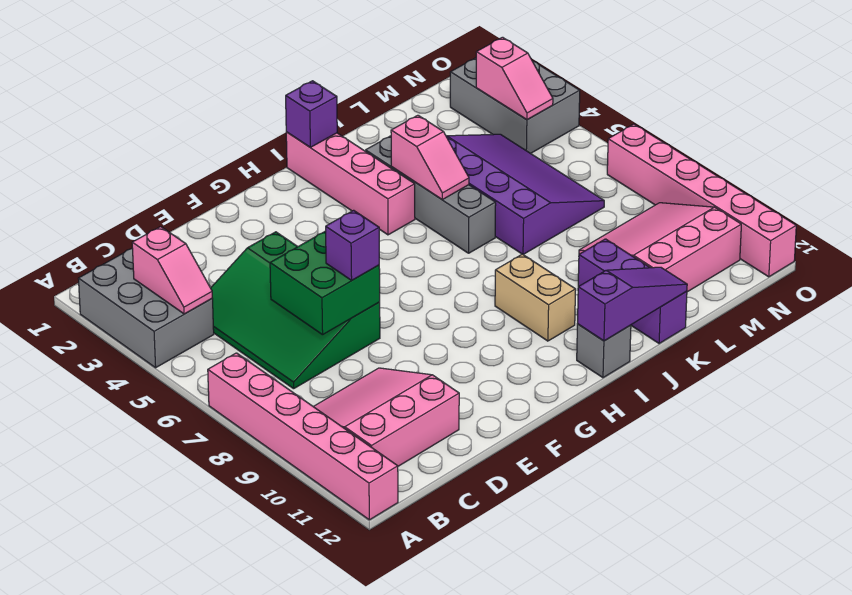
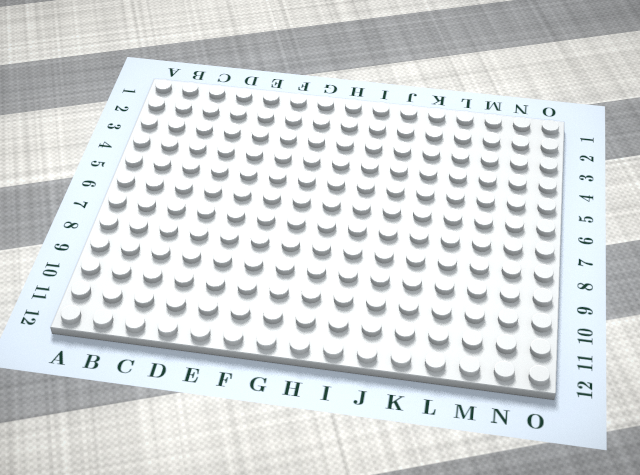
none -> grey brick A2:B4 level 1
none -> pink brick A7:A12 level 1
none -> pink slope B9:D11 level 1 top 11

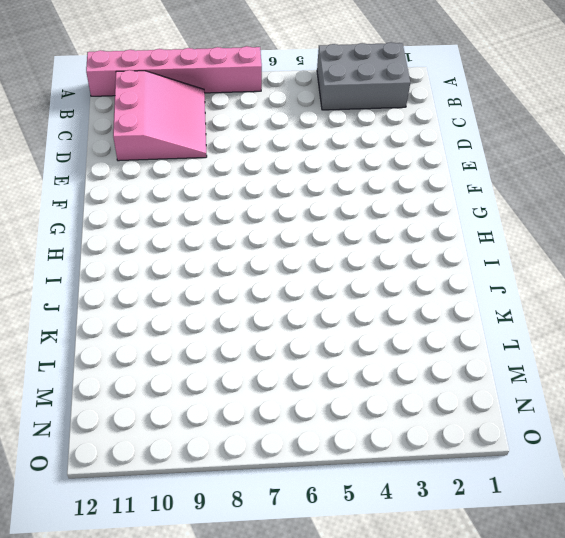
none -> green slope C4:E7 level 1 top E
none -> pink brick I1:I4 level 1
none -> tan brick I9:I10 level 1

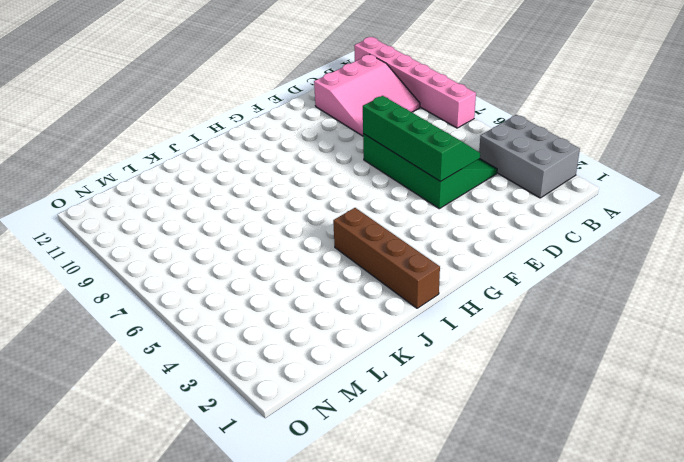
green slope D4:E7 level 2 top E -> green brick D6:E7 level 2
brown brick I1:I4 level 1 -> pink brick I1:I4 level 1
none -> tan brick I9:I10 level 1
none -> grey brick I12 level 1
none -> grey brick J3:J6 level 1

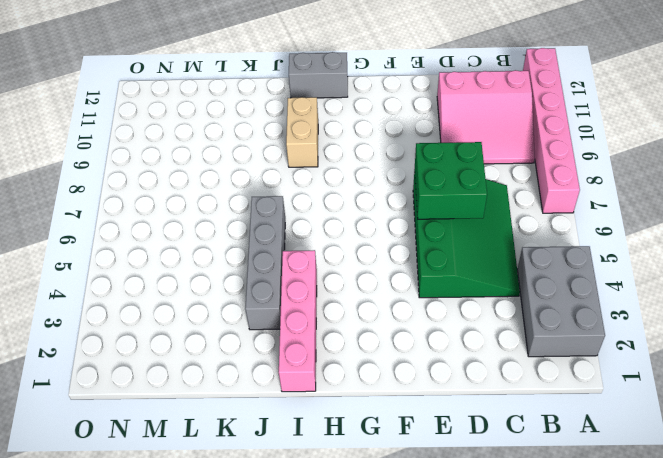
grey brick H12:I12 level 1 -> grey brick I12 level 1
none -> purple slope K4:M7 level 1 top K
none -> purple brick K10:K12 level 1
none -> pink slope L9:N11 level 1 top 11

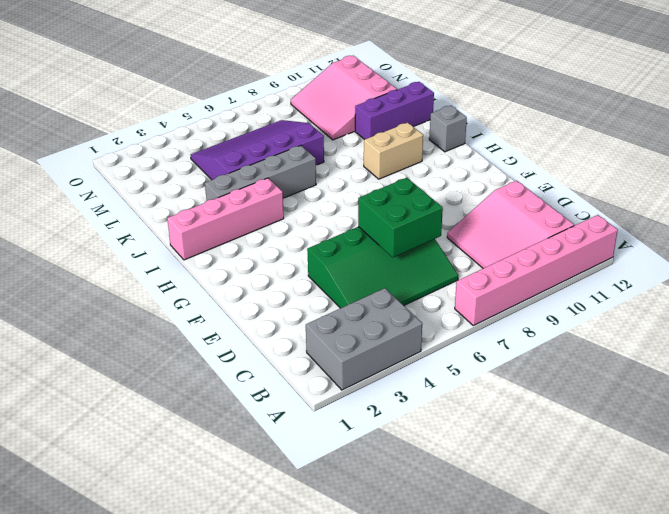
none -> grey brick N2:O4 level 1
none -> pink brick O7:O12 level 1
none -> pink slope B3:B4 level 2 top 3

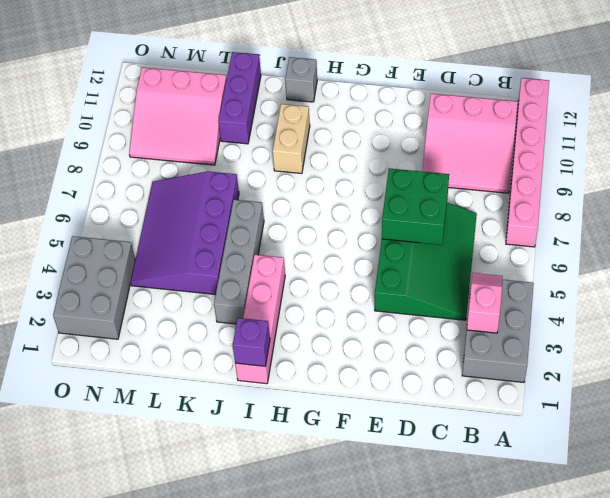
none -> pink brick O7:O12 level 1
none -> purple slope I12:K12 level 2 top I
none -> pink slope J4:J5 level 2 top 4

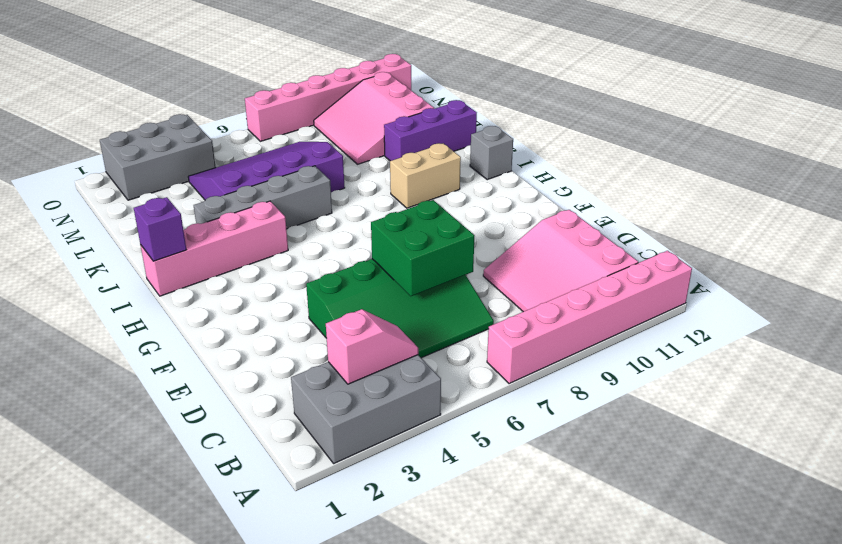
none -> purple slope I12:K12 level 2 top I
none -> pink slope J4:J5 level 2 top 4
none -> pink slope N3:N4 level 2 top 3

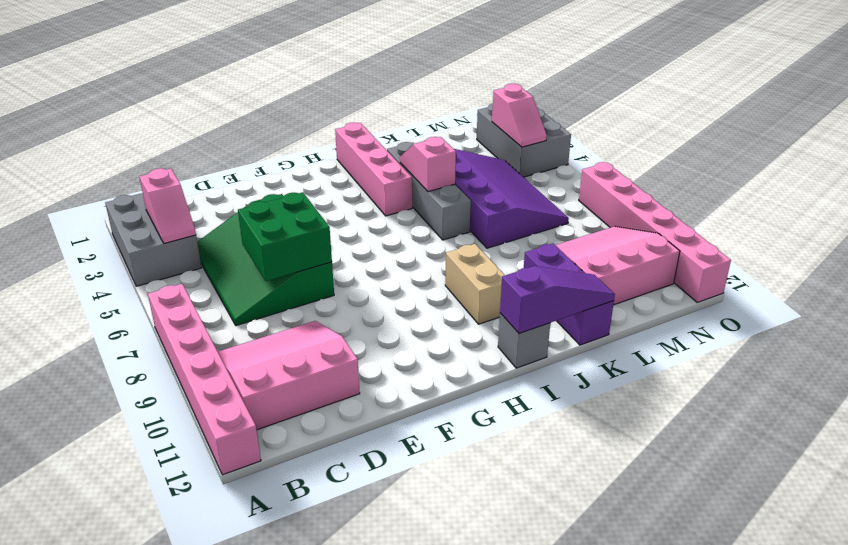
pink slope J4:J5 level 2 top 5 -> pink slope J4:J5 level 2 top 4
none -> purple brick I1 level 2
none -> purple brick E7 level 3

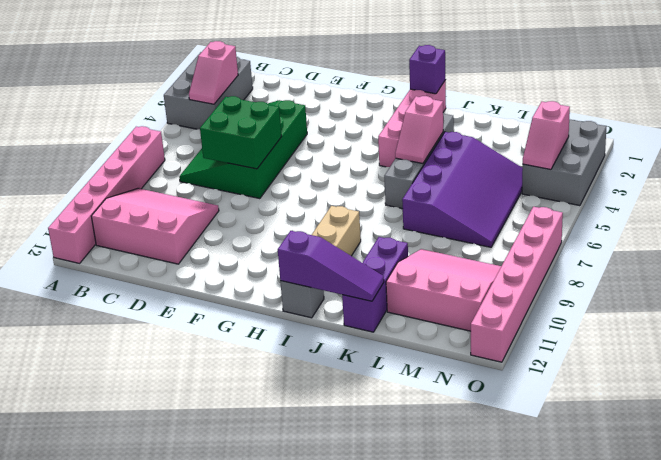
none -> purple brick E7 level 3

